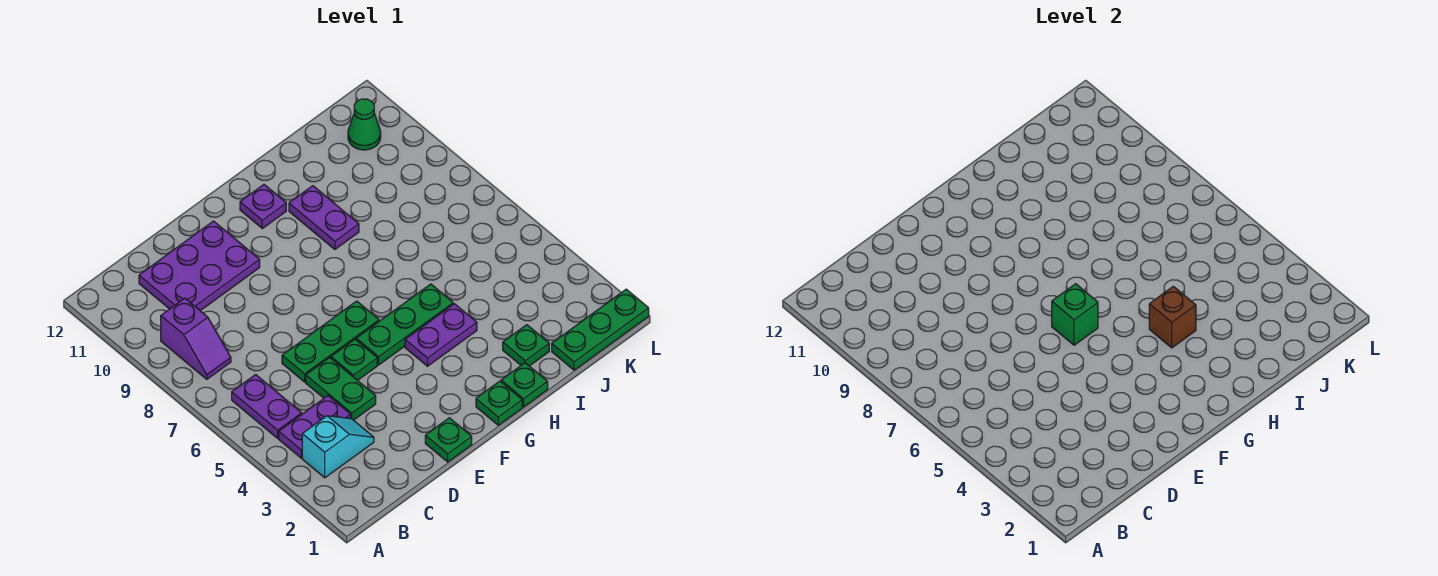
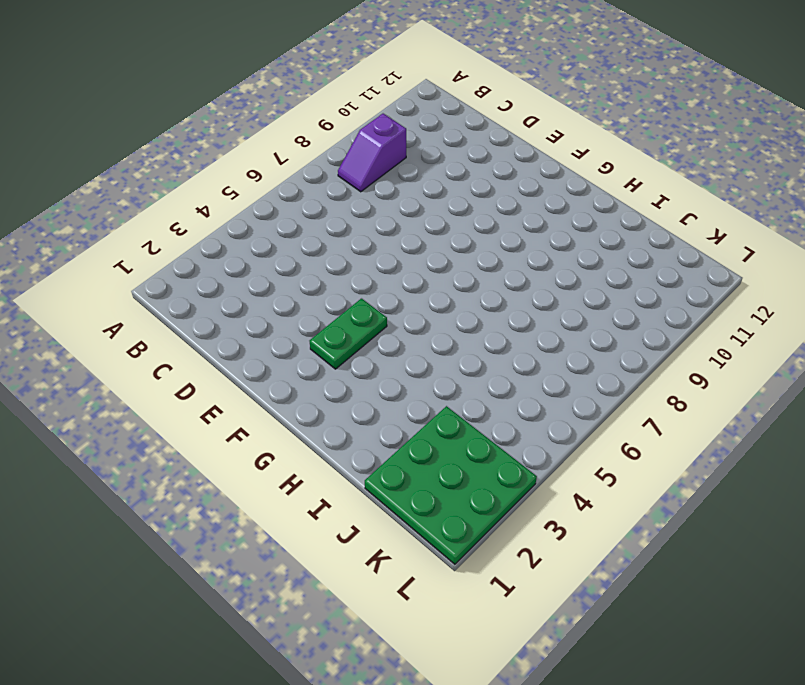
green plate F3:F4 level 1 -> green plate D4:D5 level 1
green plate J1:L3 level 1 -> green plate J1:L1 level 1
none -> cyan slope B3:C3 level 1 top B
none -> purple plate B4:C4 level 1
none -> purple plate B5:B6 level 1

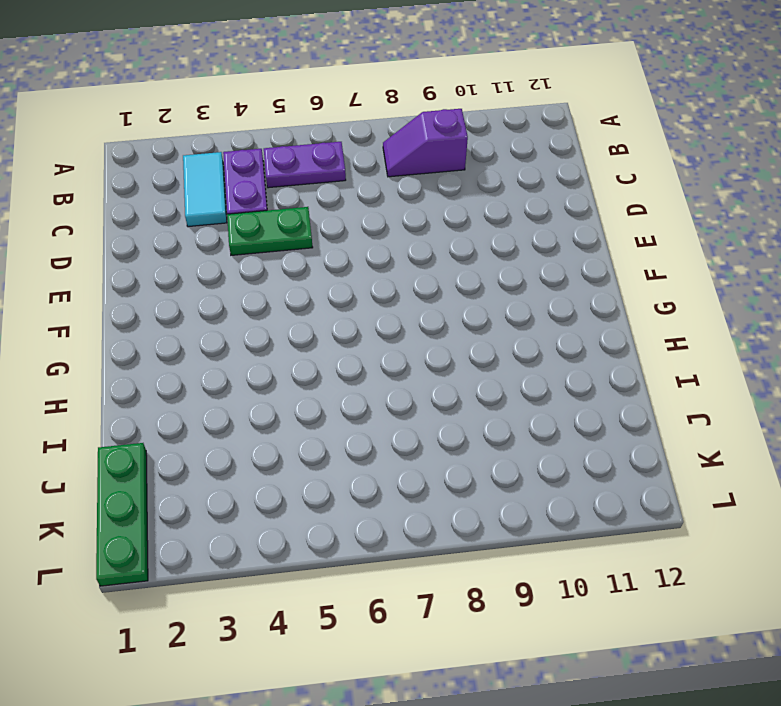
cyan tile B3:C3 level 1 -> cyan slope B3:C3 level 1 top B
none -> purple plate C10:E11 level 1
none -> green plate D6:F6 level 1
none -> green plate E1 level 1

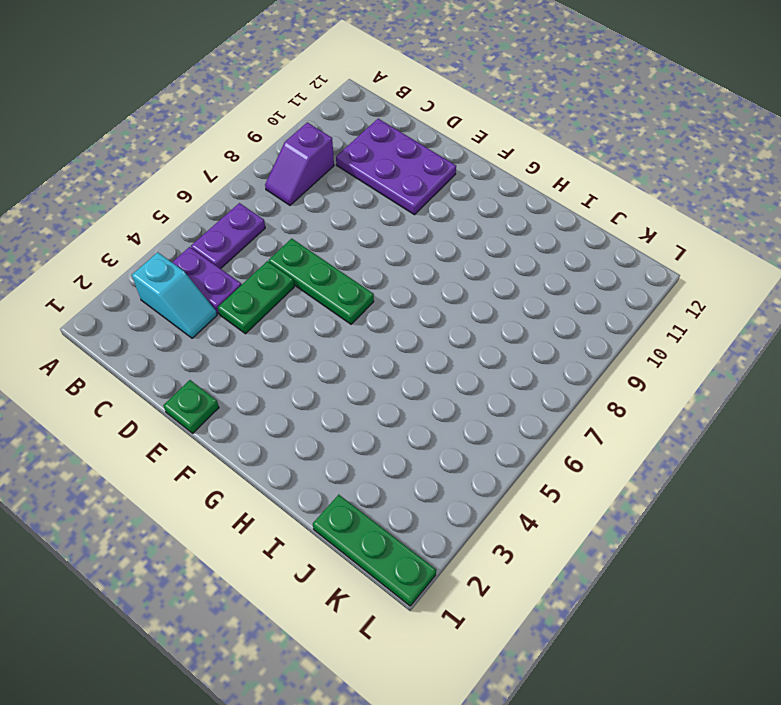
none -> green plate E5 level 1
none -> green plate F5:H5 level 1
none -> green plate G1 level 1

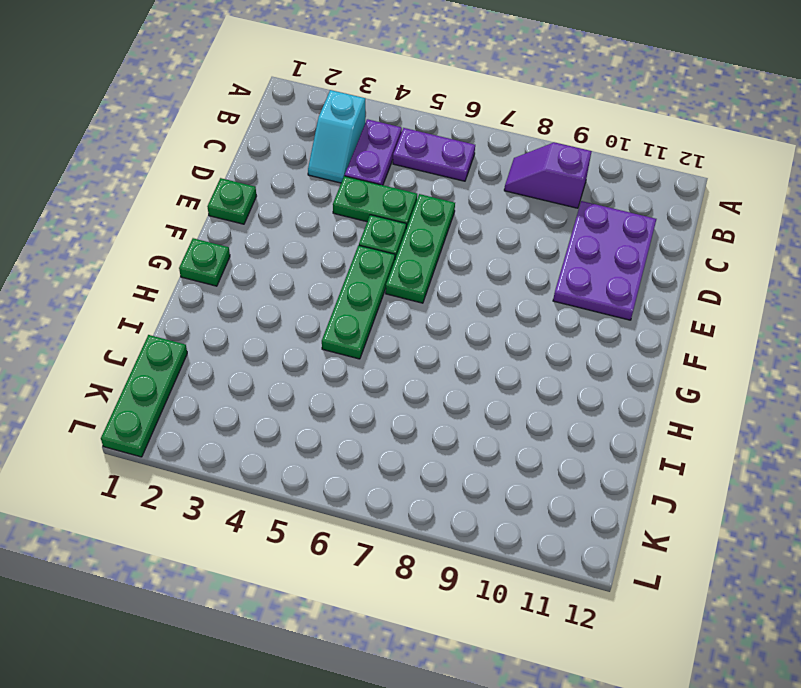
none -> purple plate G4:H4 level 1
none -> purple plate G11 level 1
none -> green plate H1 level 1

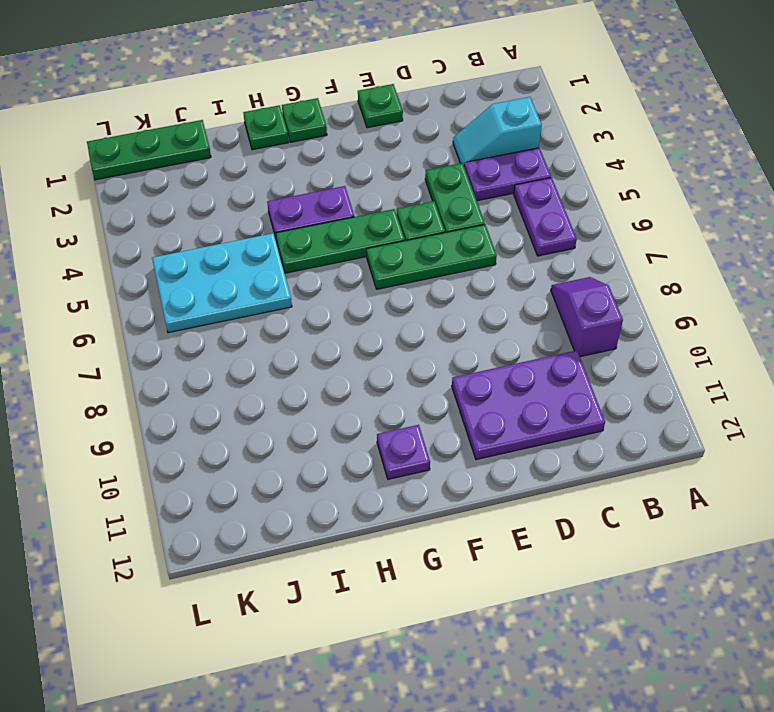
cyan plate I5:K6 level 1 -> none
none -> purple plate H9:H10 level 1
none -> green plate I2 level 1
none -> green cone K11 level 1

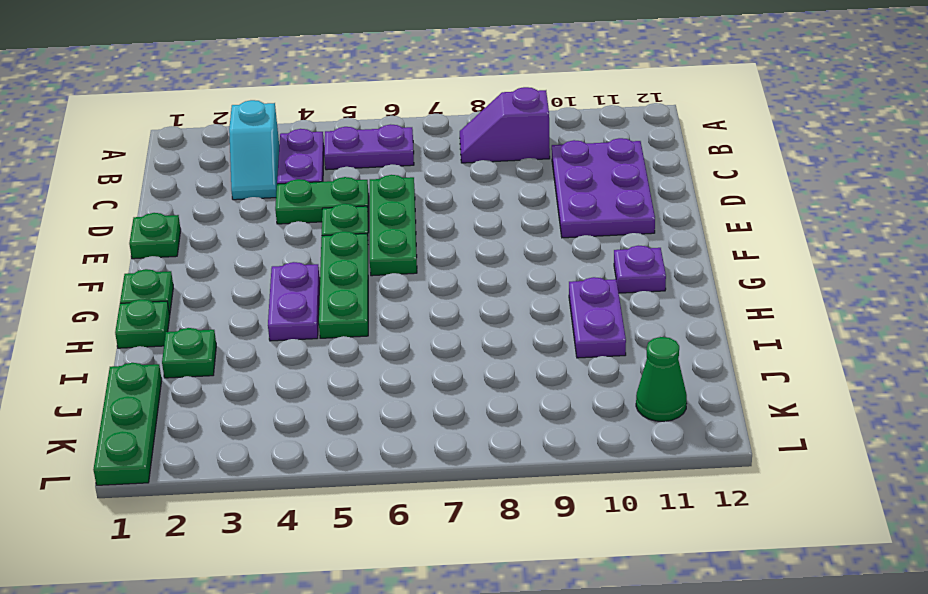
purple plate H10:I10 level 1 -> purple plate H9:H10 level 1
none -> green brick F6 level 2
none -> brown brick H4 level 2

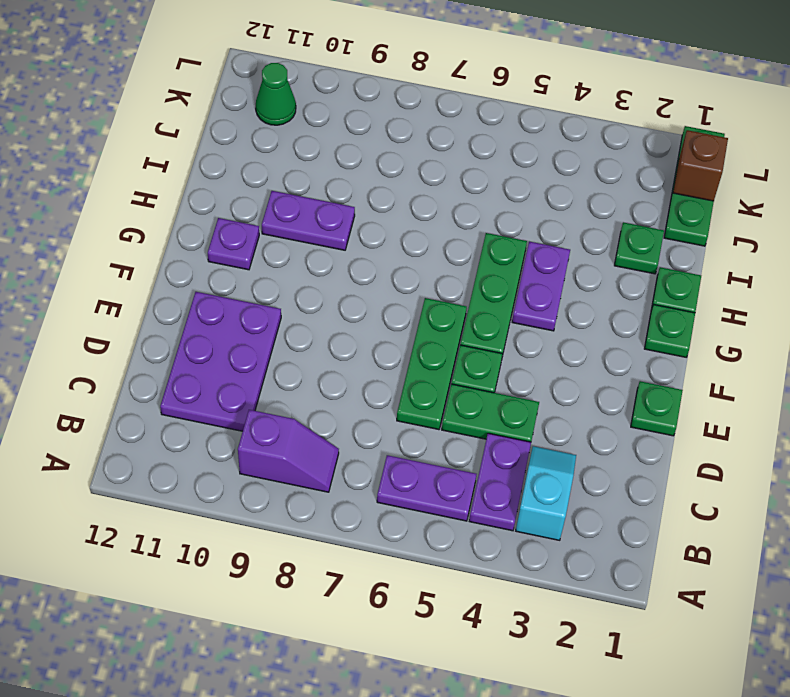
brown brick K1 level 2 -> brown brick H4 level 2
none -> green brick F6 level 2

